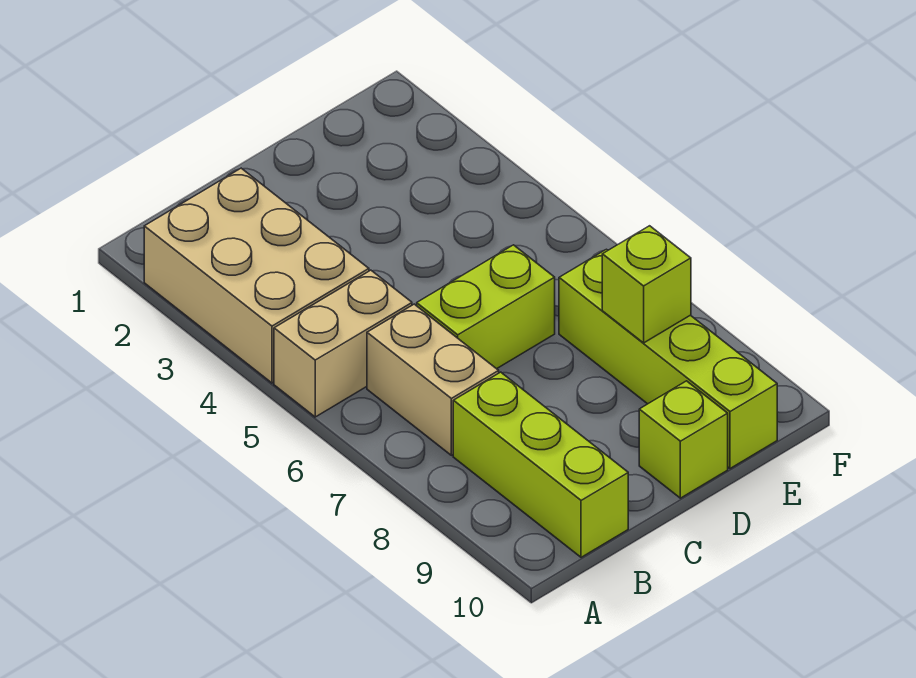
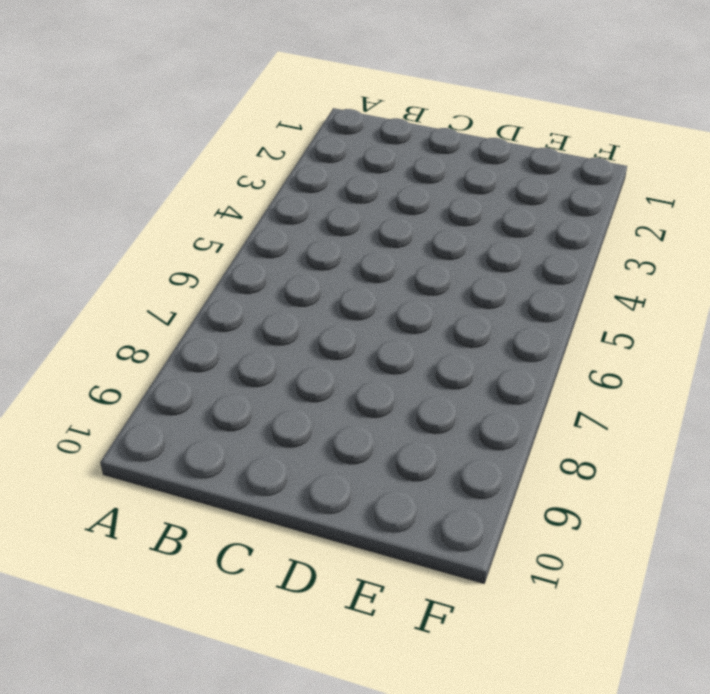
none -> tan brick A2:B4 level 1
none -> tan brick A5:B5 level 1

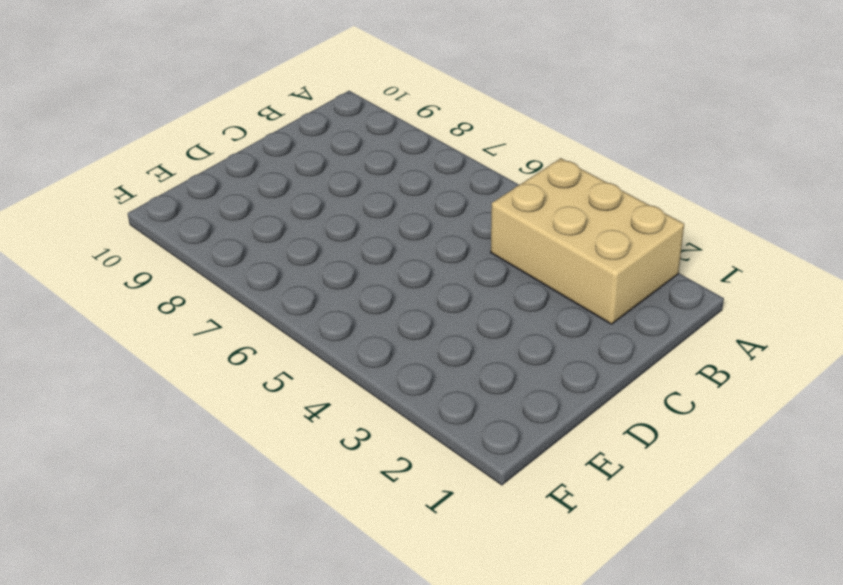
none -> tan brick A5:B5 level 1
none -> tan brick B6:B7 level 1

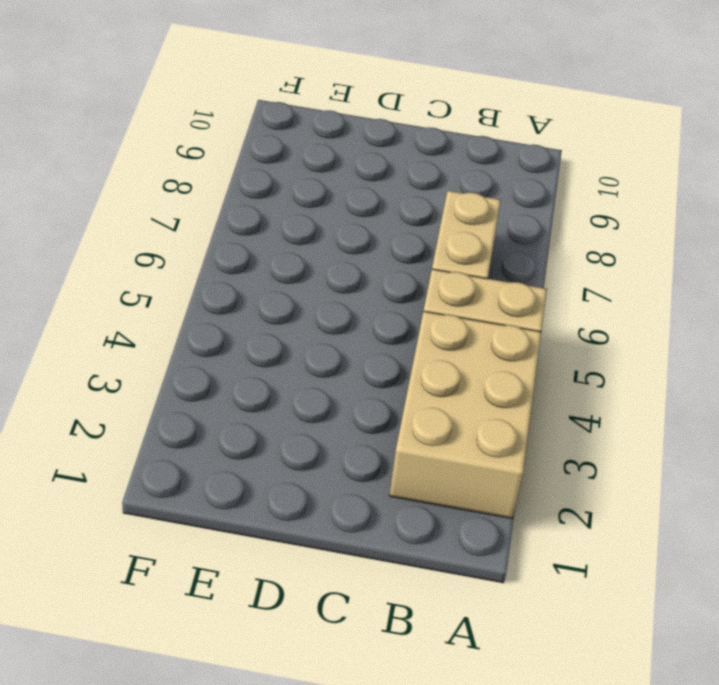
none -> lime brick B8:B10 level 1
none -> lime brick C6:D6 level 1

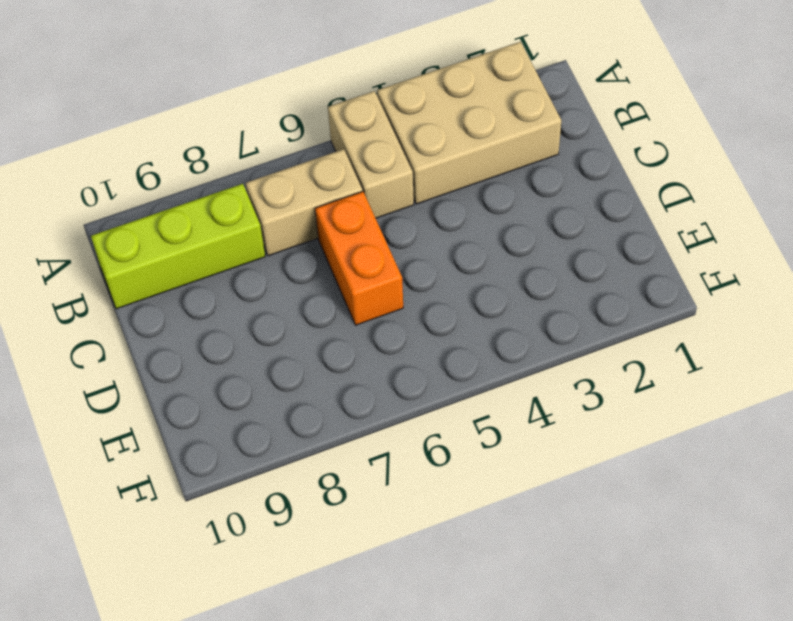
orange brick C6:D6 level 1 -> lime brick C6:D6 level 1
none -> lime brick D10 level 1
none -> lime brick E7:E10 level 1

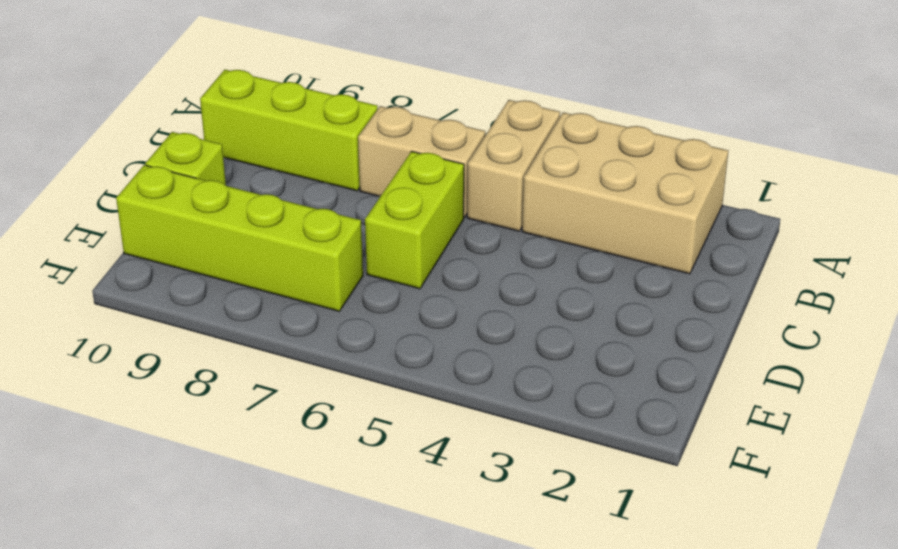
none -> lime brick E8 level 2

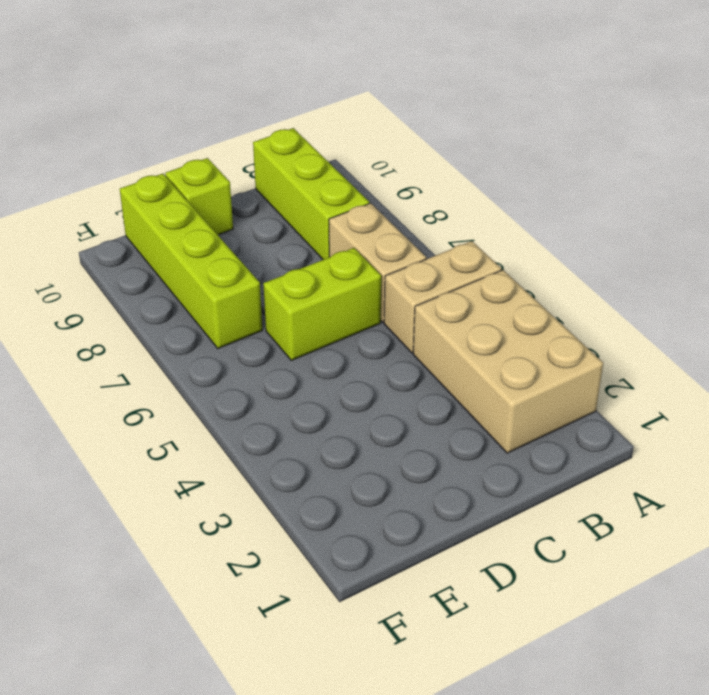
none -> lime brick E8 level 2

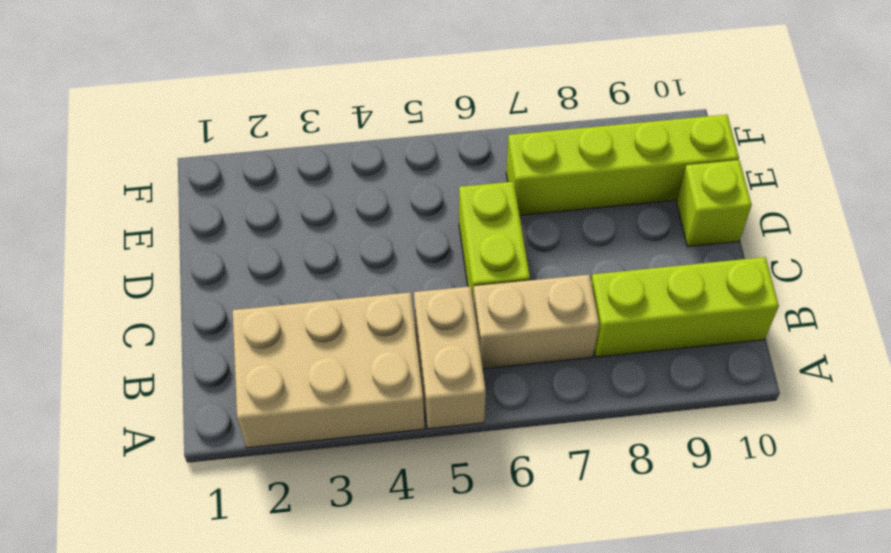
none -> lime brick E8 level 2

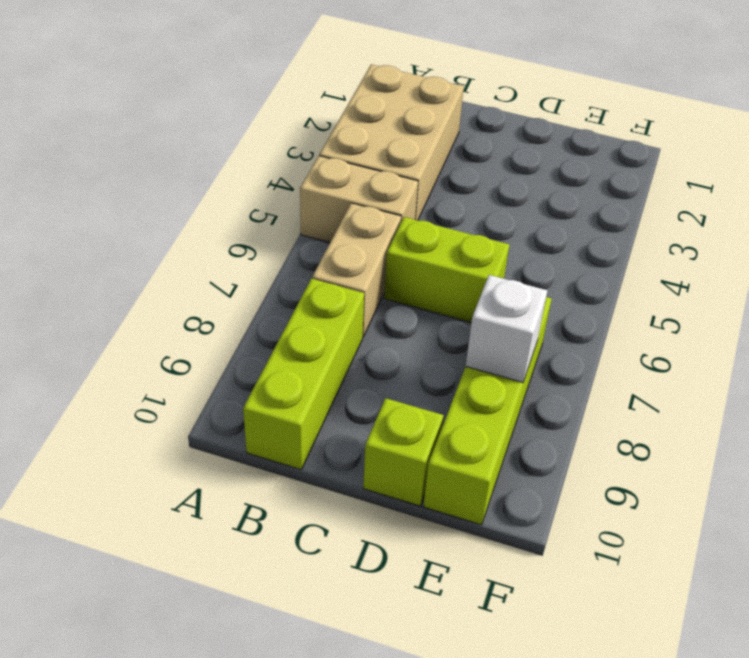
white brick E8 level 2 -> lime brick E8 level 2

